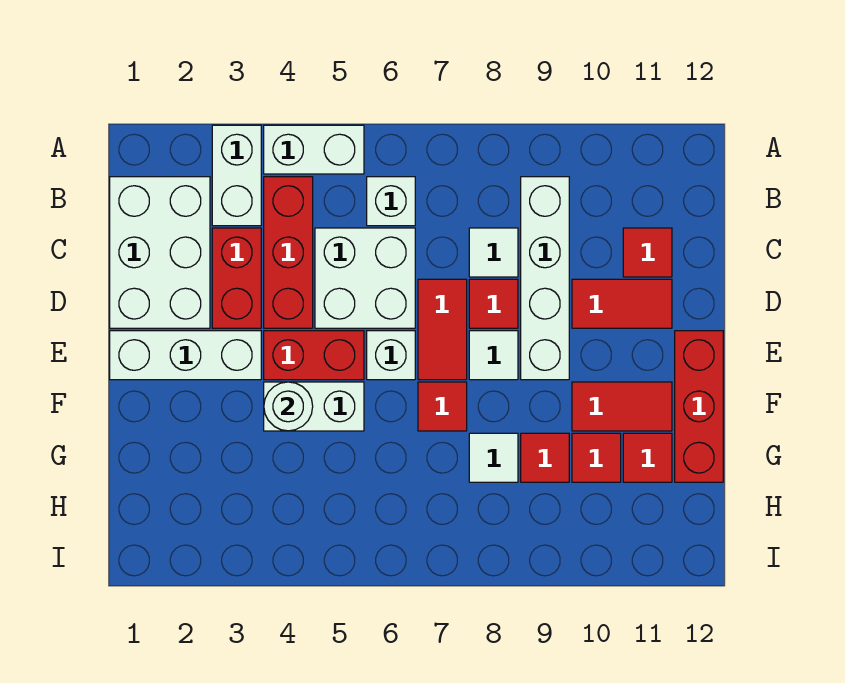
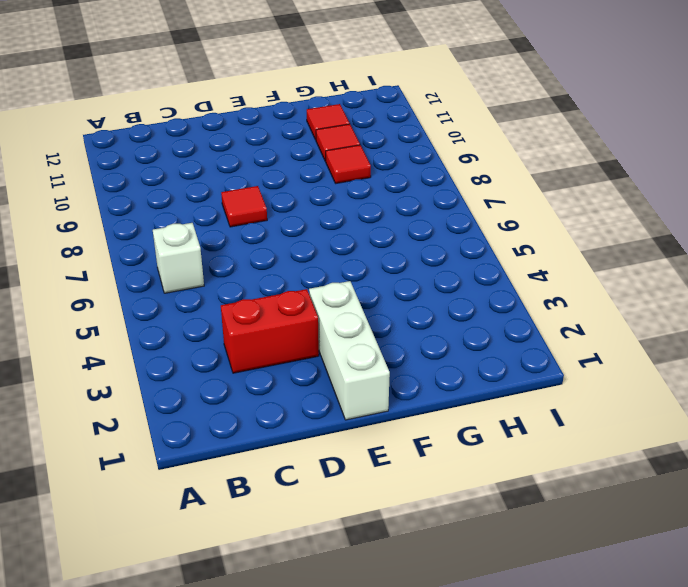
none -> white brick A3:B3 level 1
none -> white brick A4:A5 level 1
none -> white brick B1:D2 level 1

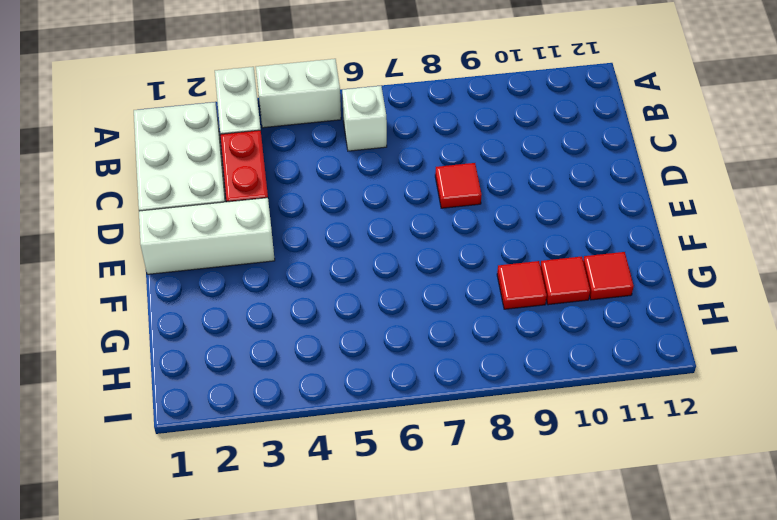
none -> red brick B4:D4 level 1
none -> white brick B9:E9 level 1
none -> white brick C5:D6 level 1

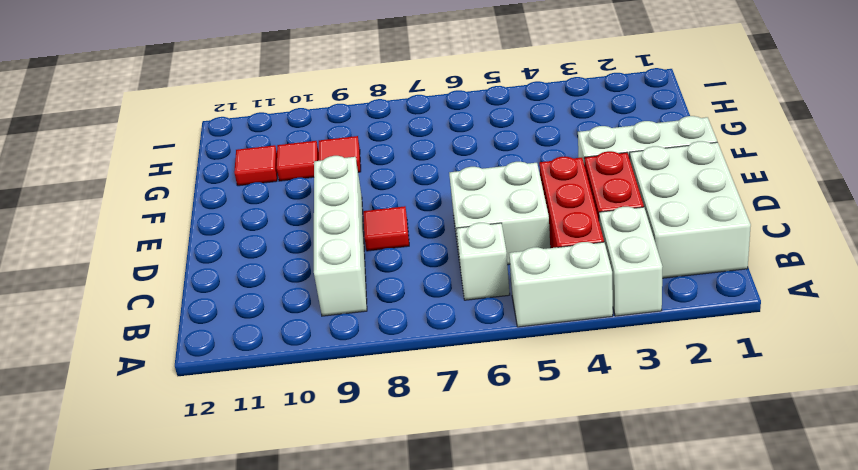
none -> white tile C8 level 1
none -> red tile C11 level 1
none -> red tile D7:E7 level 1

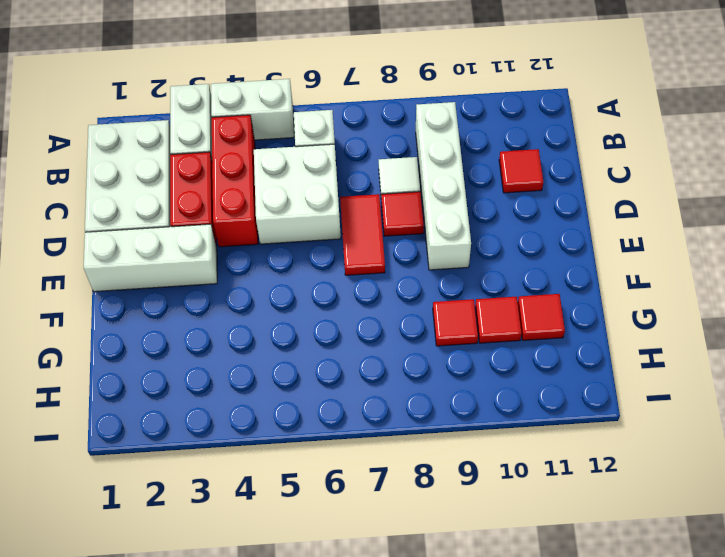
none -> red tile D10:D11 level 1
none -> red brick E4:E5 level 1
none -> white brick E6 level 1

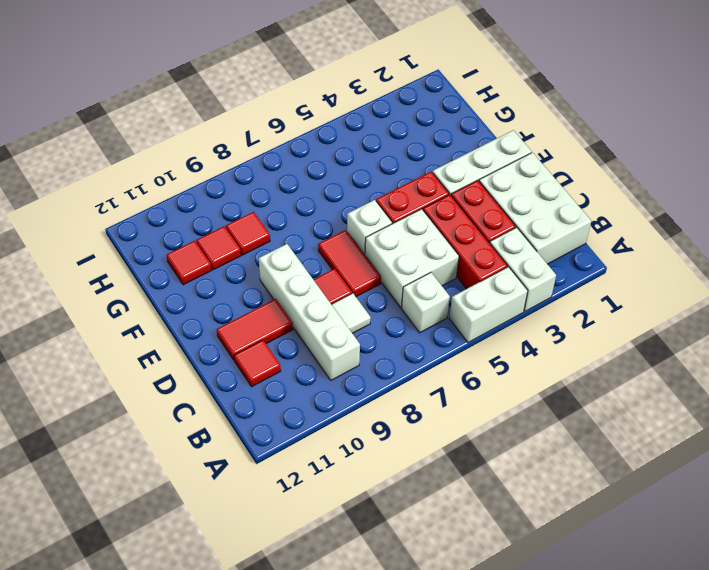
none -> white tile E8 level 1
none -> red brick E12:G12 level 1
none -> white brick F4:F5 level 1

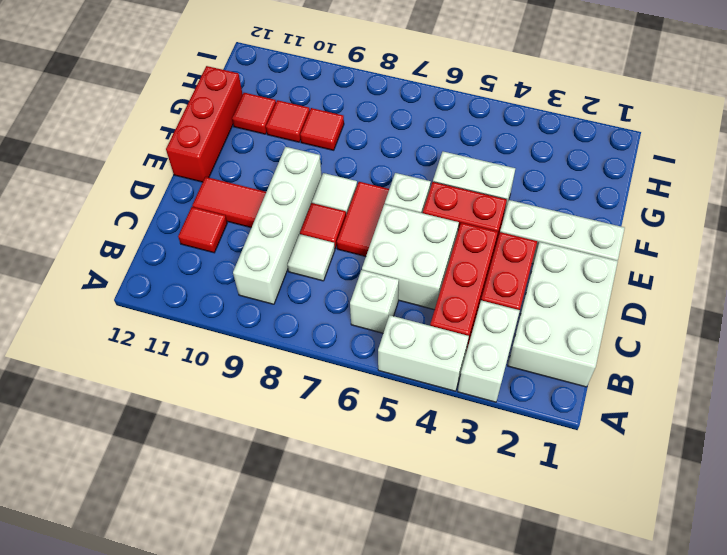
none -> red tile F7 level 1
none -> red tile F10:F11 level 1
none -> white tile G8 level 1

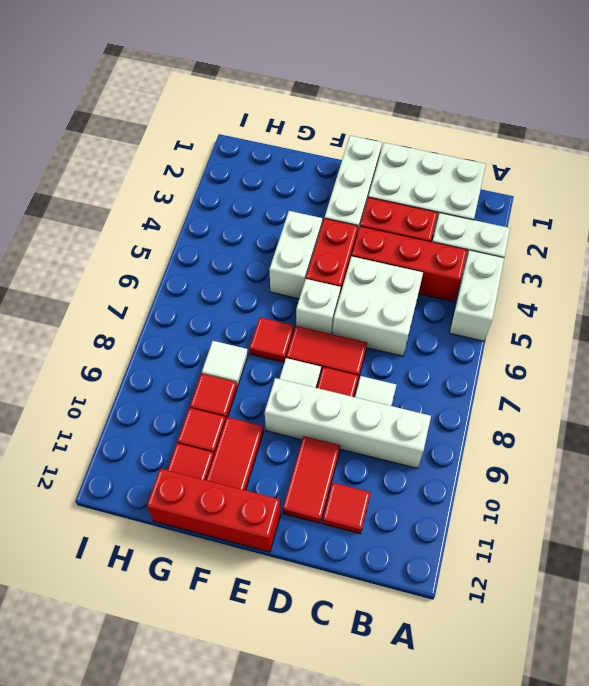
none -> white brick B6 level 1
none -> white round brick F4 level 2

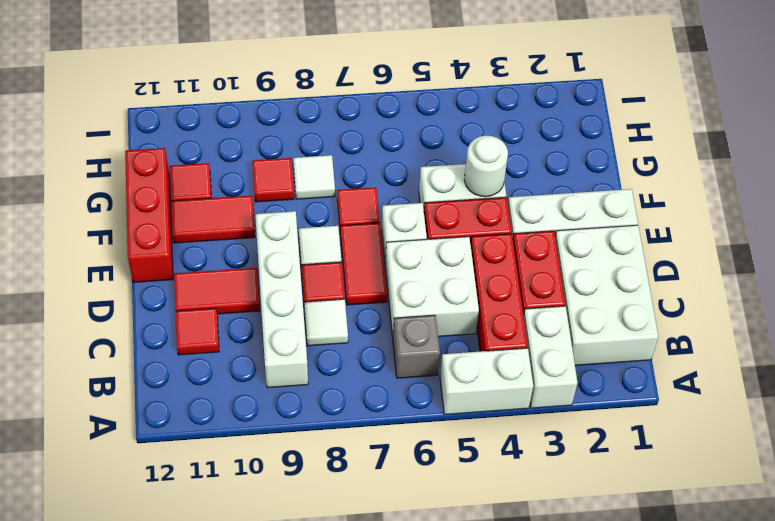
grey brick B6 level 1 -> white brick B6 level 1
none -> red tile G10 level 1

